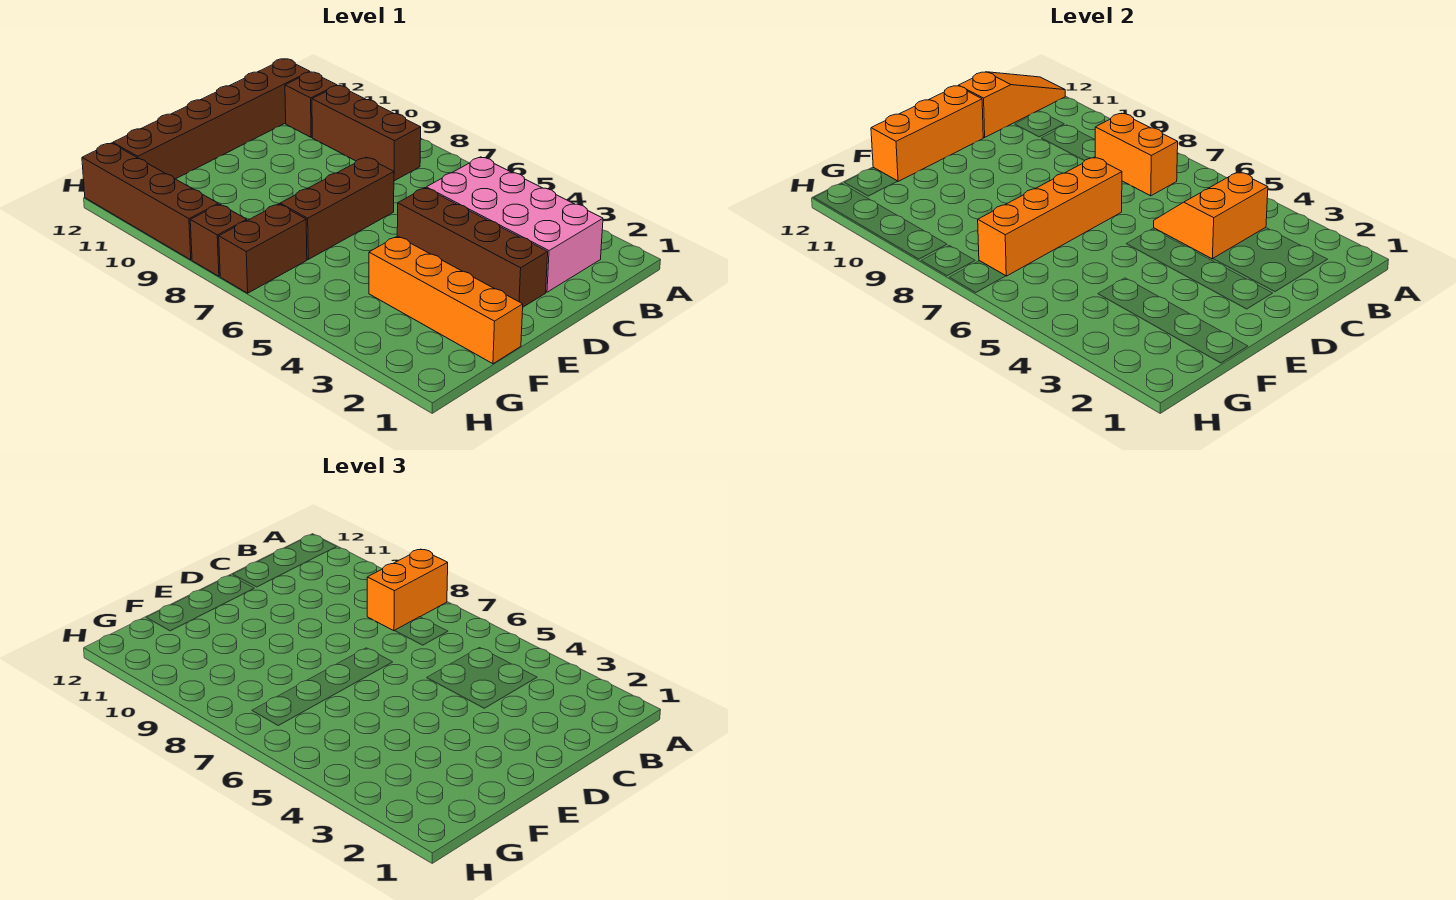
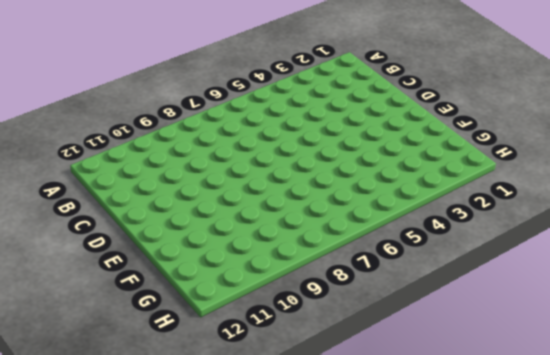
none -> pink brick B2:C5 level 1
none -> brown brick B8:B10 level 1
none -> brown brick B11 level 1

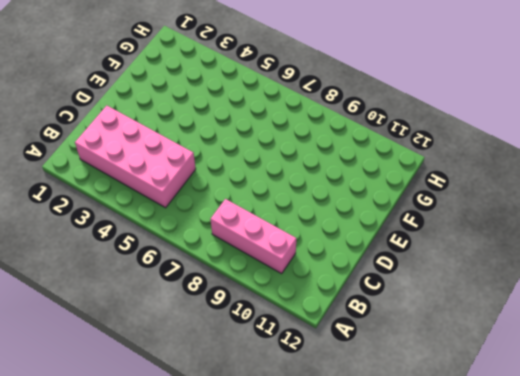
pink brick B8:B10 level 1 -> brown brick B8:B10 level 1
none -> brown brick B11 level 1
none -> brown brick B12:G12 level 1
none -> brown brick D2:D5 level 1

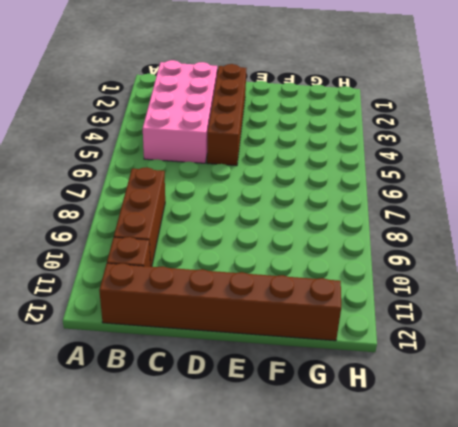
none -> brown brick D7:F7 level 1
none -> orange brick F1:F4 level 1
none -> brown brick G7:H7 level 1

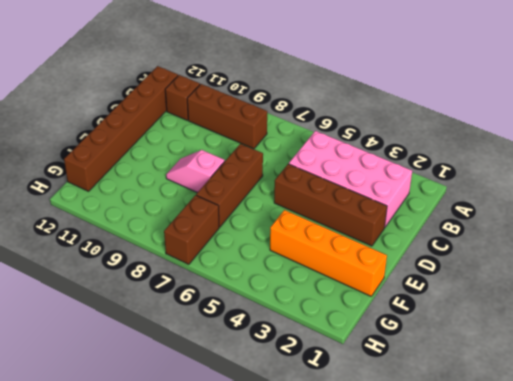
pink slope E8:E9 level 1 top 8 -> none
none -> brown brick H8 level 1
none -> brown brick H9:H12 level 1
none -> orange slope A12:C12 level 2 top C

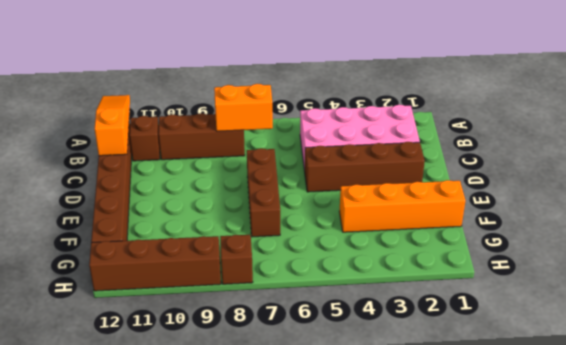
none -> brown brick G7:H7 level 1
none -> orange slope B4:C5 level 2 top 4
none -> orange brick D7:G7 level 2

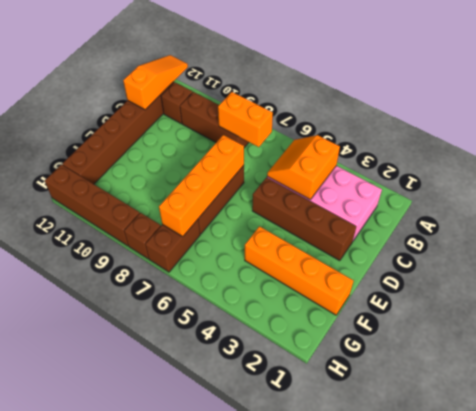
none -> orange brick D12:F12 level 2
none -> orange brick A8:B8 level 3

